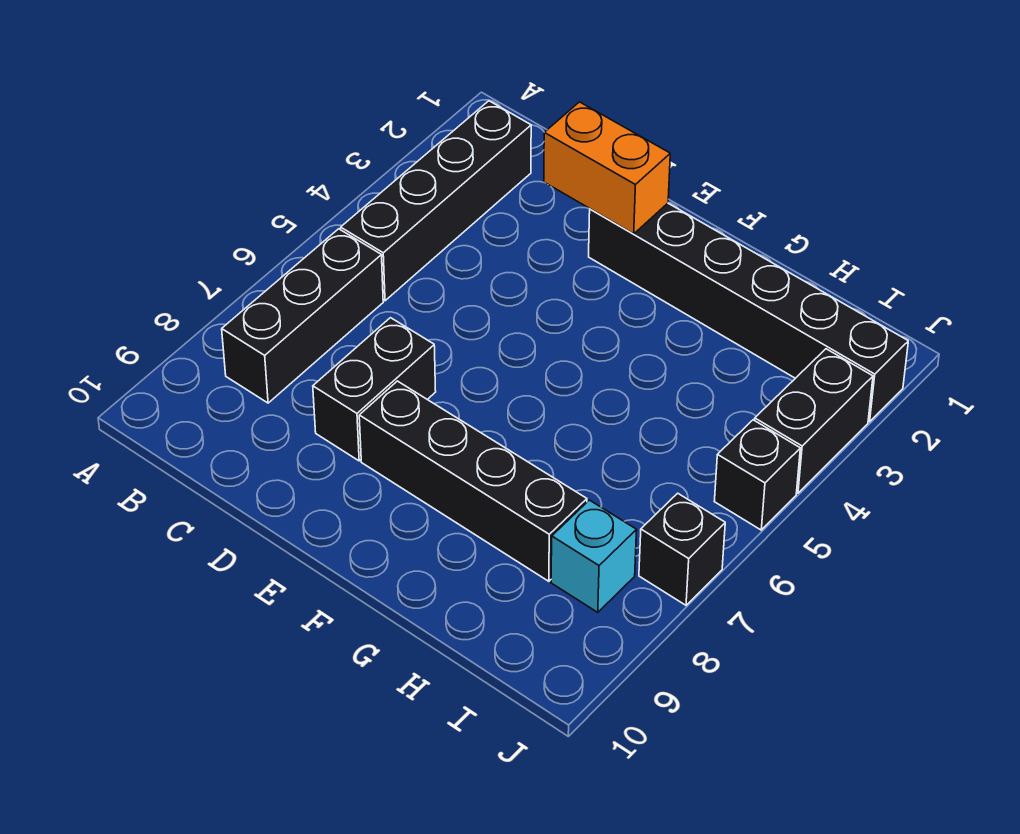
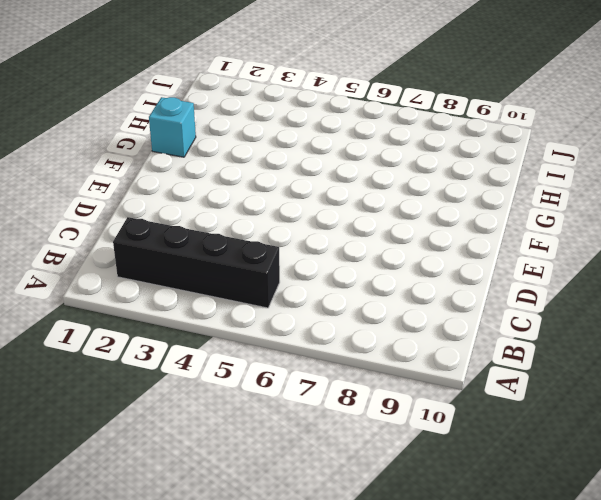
cyan brick G1 level 1 -> cyan brick I8 level 1
none -> black brick B6:B8 level 1
none -> black brick D7:D8 level 1

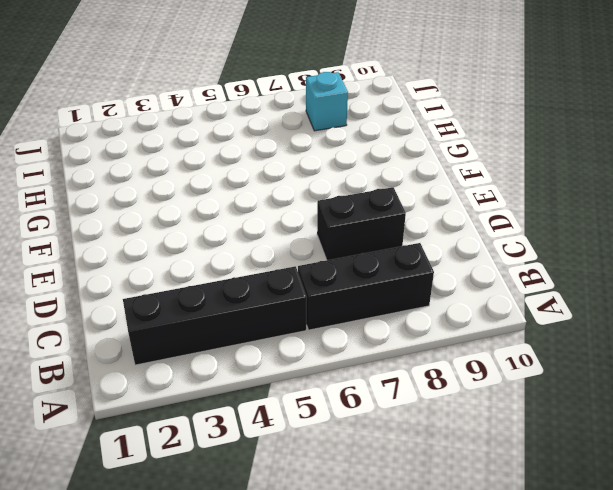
none -> black brick E2:J2 level 1
none -> black brick E8:H8 level 1

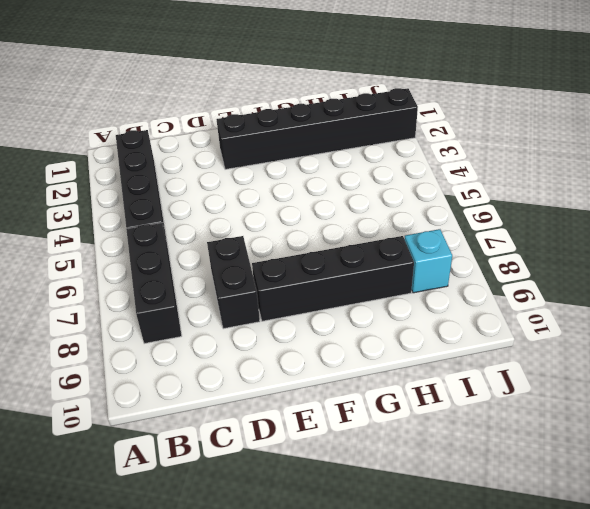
none -> black brick J3:J4 level 1
none -> black brick J5 level 1

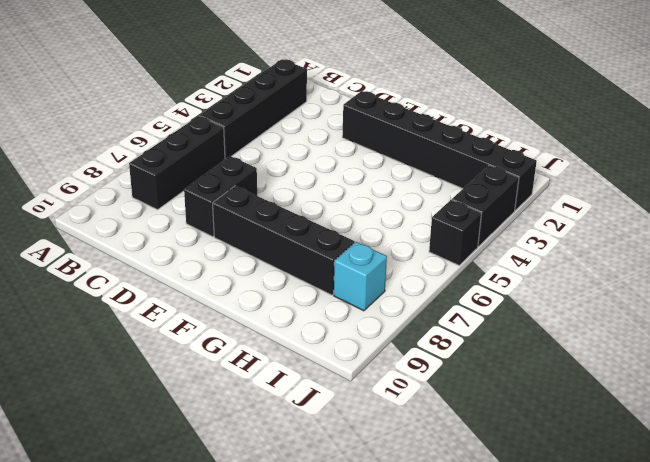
none -> black brick J7 level 1
none -> orange brick D2:E2 level 2

